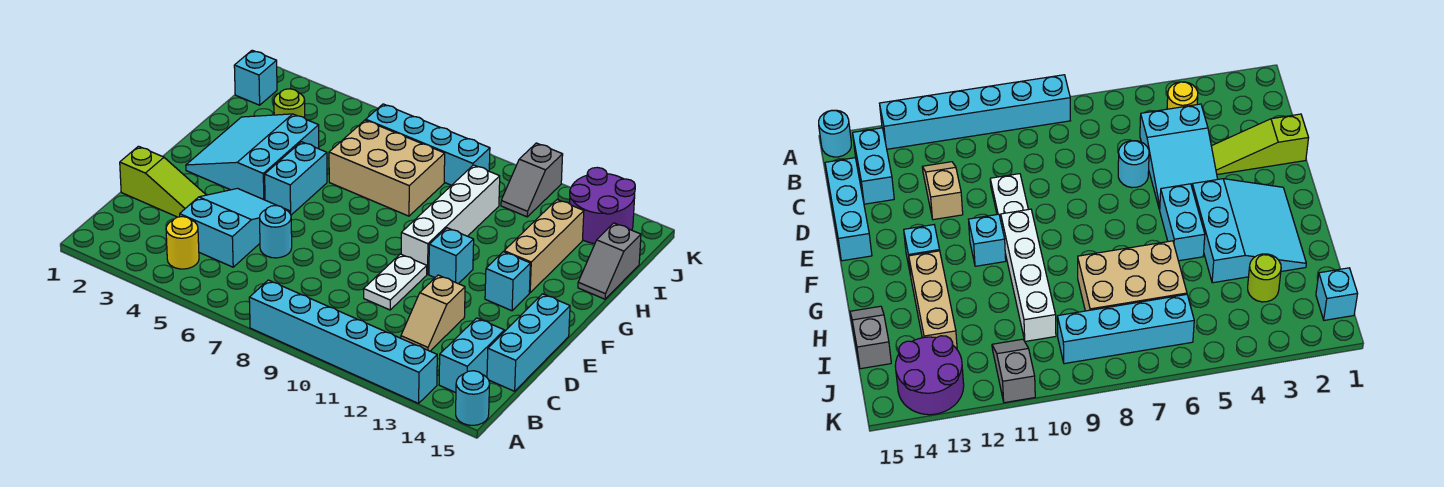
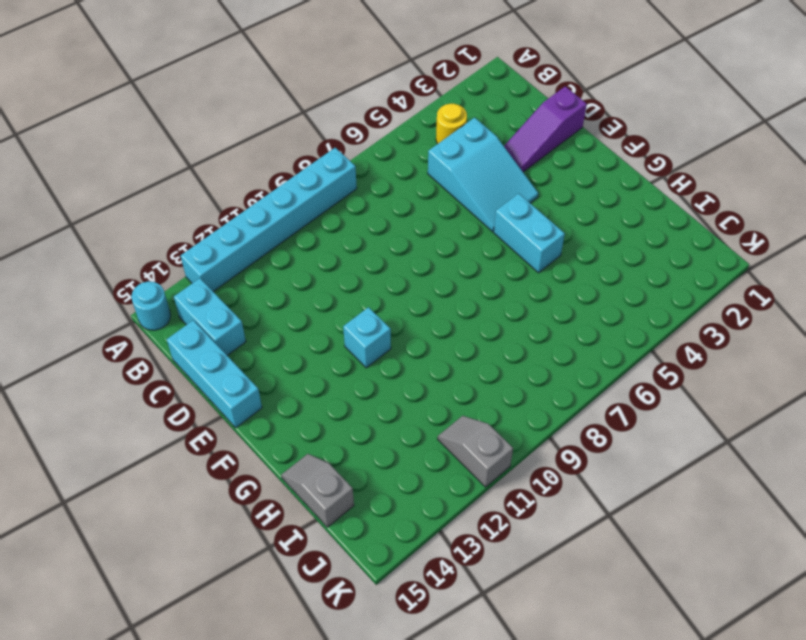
purple slope D1:D3 level 1 top 1 -> lime slope D1:D3 level 1 top 1
none -> tan slope C12:D12 level 1 top D
none -> cyan round brick D6 level 1
none -> white plate D10:E10 level 1

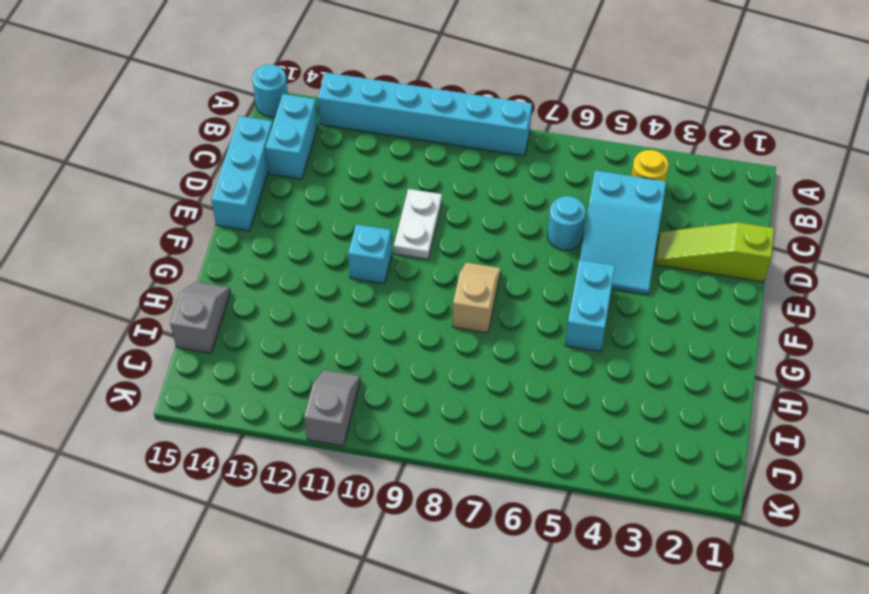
tan slope F8:G8 level 1 top G -> tan slope C12:D12 level 1 top D
none -> cyan slope F2:H4 level 1 top 4
none -> white brick F10:I10 level 1
none -> cyan brick F13 level 1

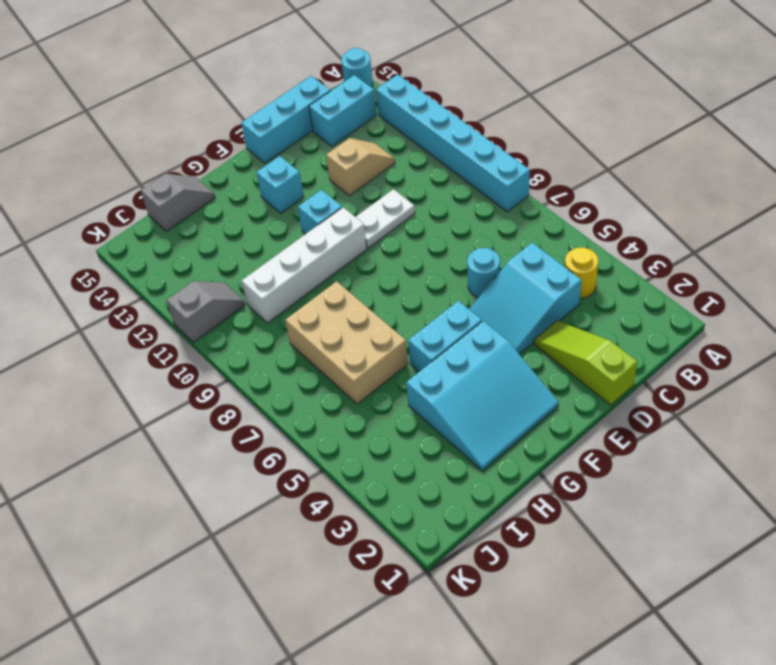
none -> tan brick G13:I13 level 1
none -> lime round brick I3 level 1
none -> cyan brick J1 level 1

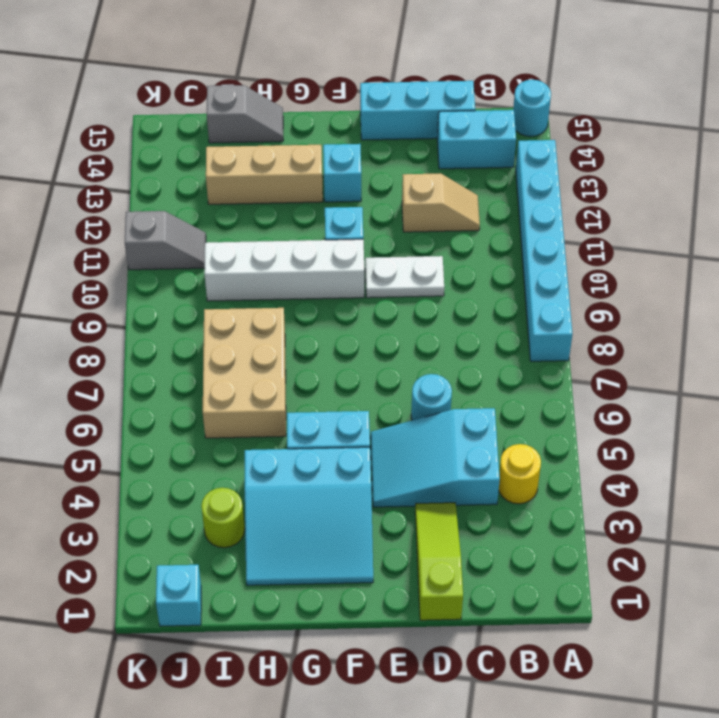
none -> cyan brick J6:J9 level 1
none -> purple round brick J13:K14 level 1

